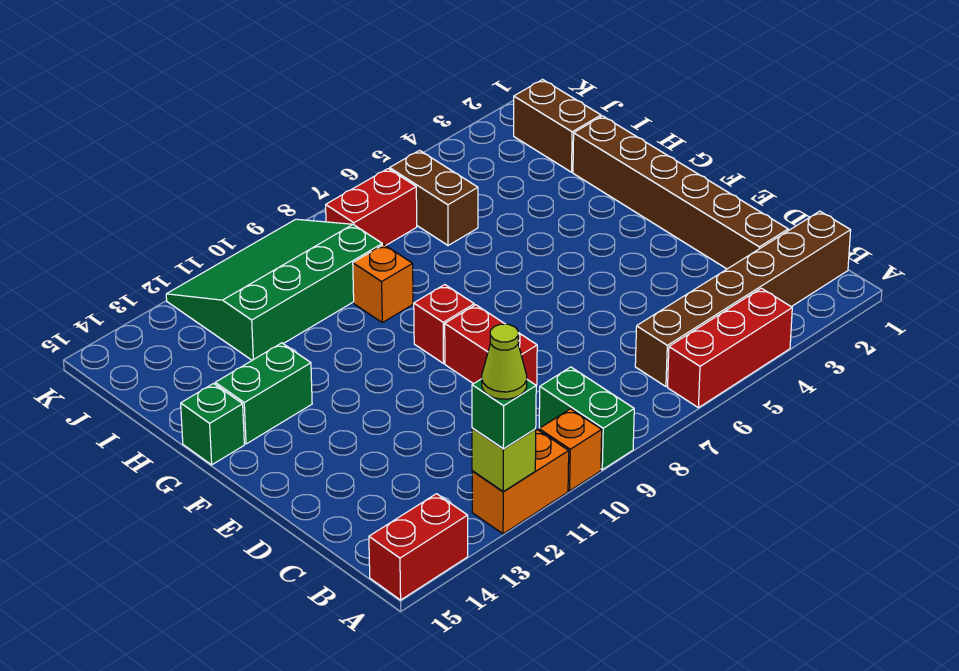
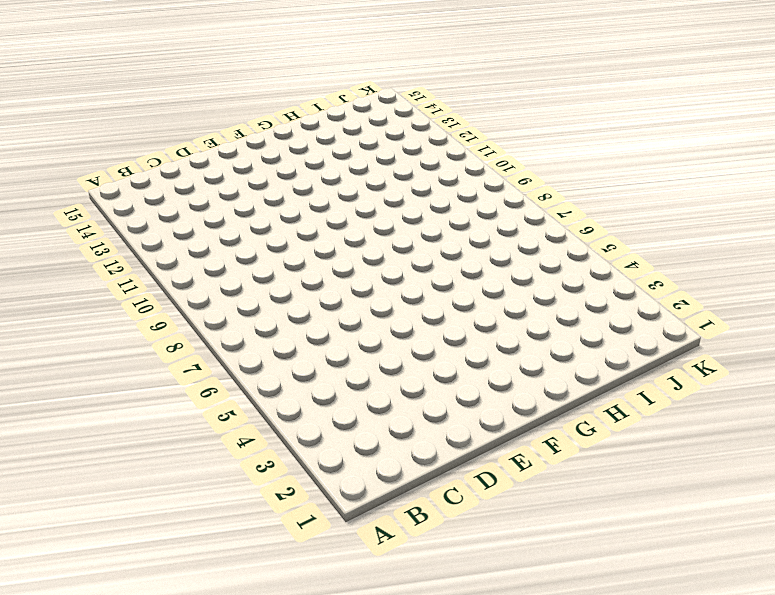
none -> red brick A4:A6 level 1
none -> green brick A9:B9 level 1
none -> orange brick A10 level 1

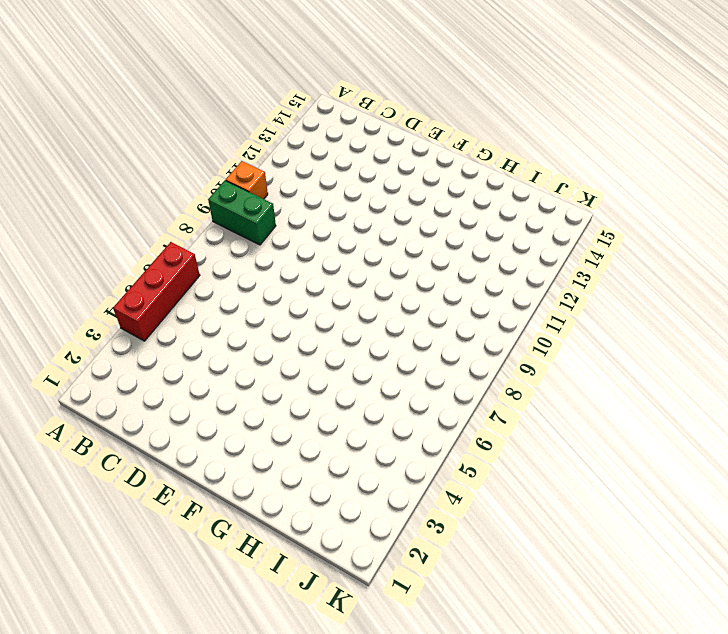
none -> orange brick A11:A12 level 1
none -> red brick A14:A15 level 1
none -> brown brick B1:B6 level 1

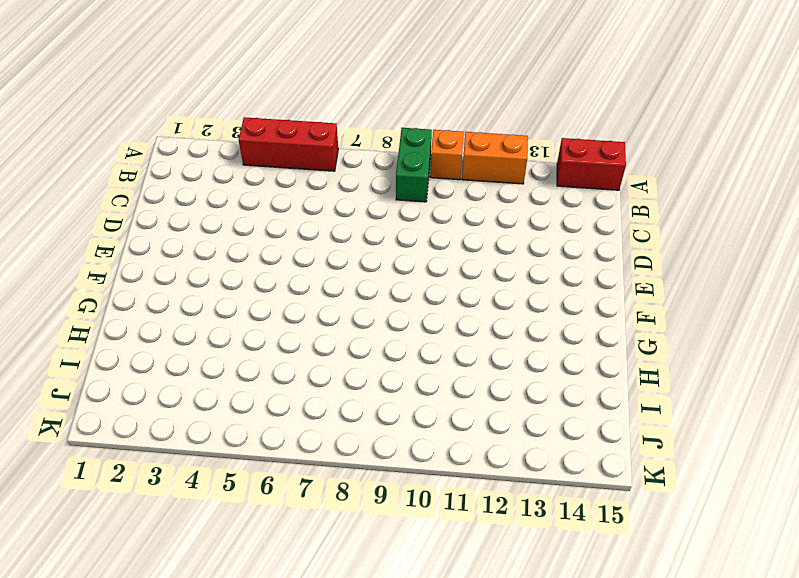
none -> brown brick B1:B6 level 1
none -> brown brick C2:H2 level 1
none -> red brick D9:E9 level 1

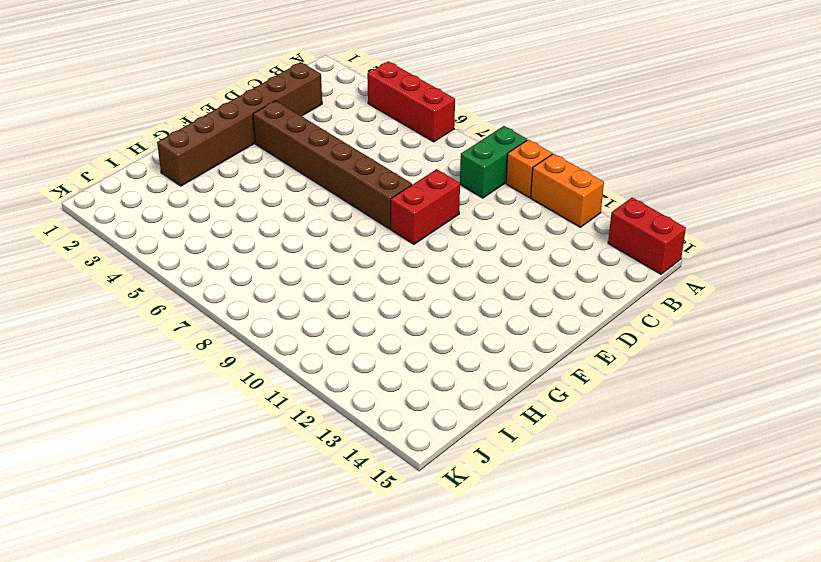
brown brick E3:E8 level 1 -> brown brick B1:B6 level 1
none -> red brick F9 level 1
none -> green brick G13:G14 level 1
none -> green brick G15 level 1

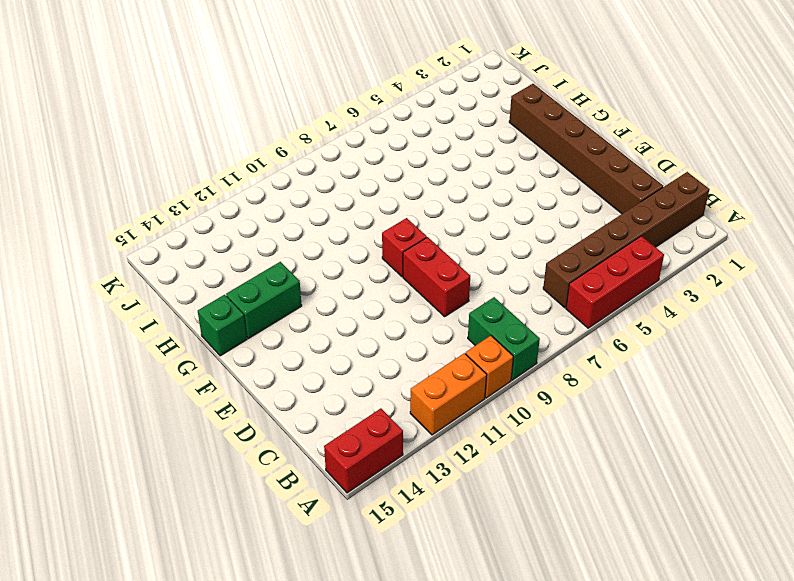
none -> orange brick H9 level 1
none -> brown brick I2:J2 level 1
none -> brown brick I6:J6 level 1

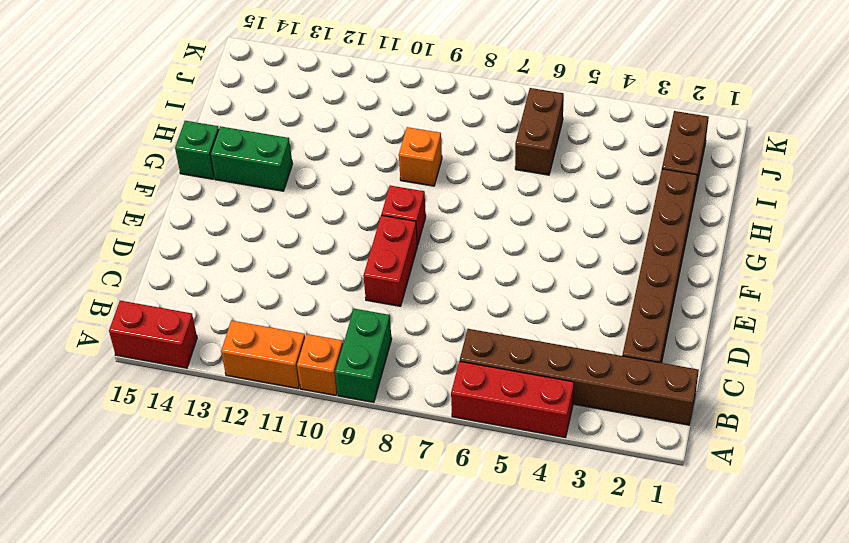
none -> green slope I9:K12 level 1 top I
none -> red brick J7:J8 level 1
none -> lime brick A12 level 2

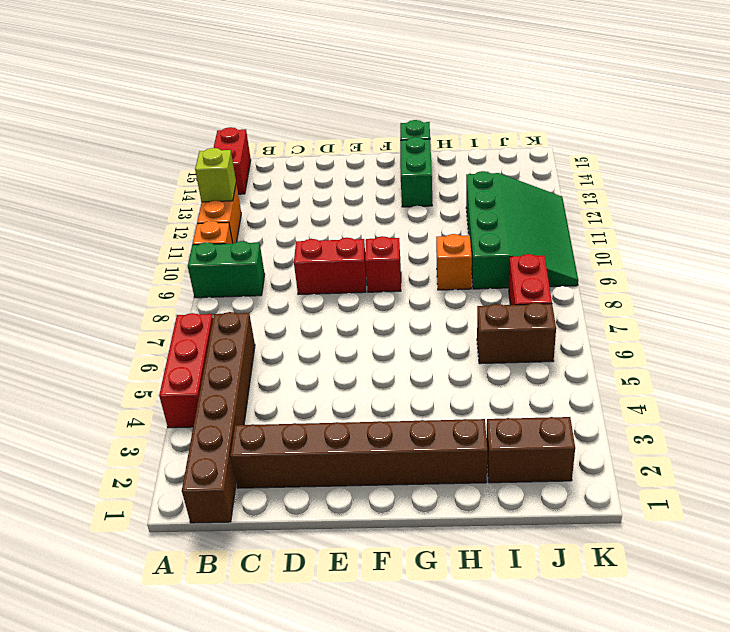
none -> green brick A12 level 3
none -> lime cone A12 level 4

